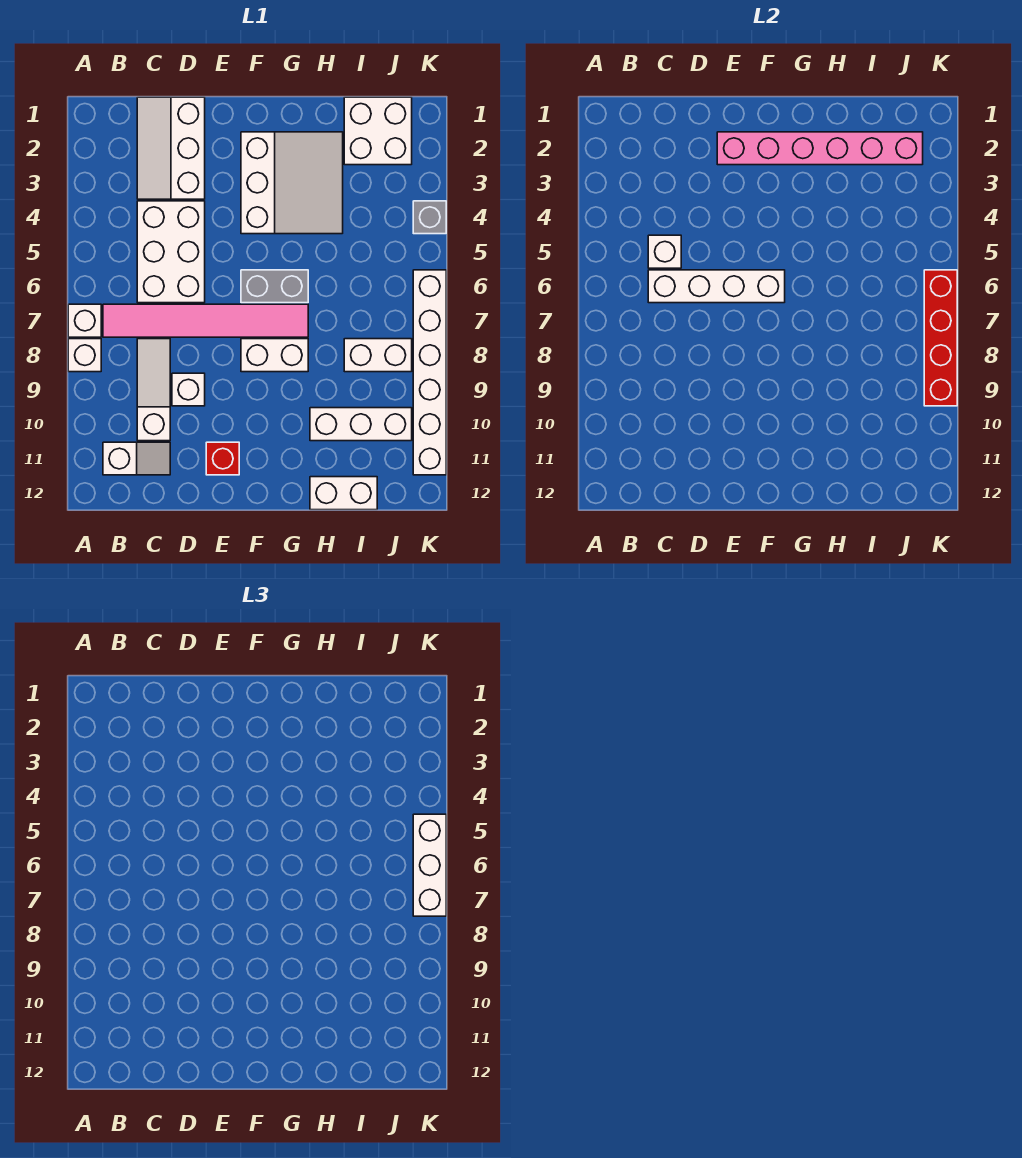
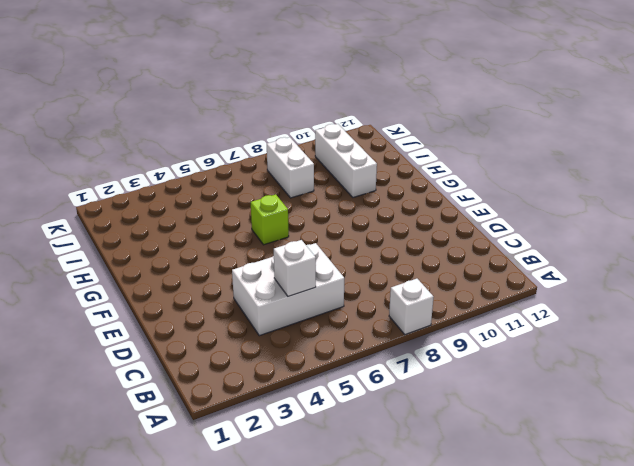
lime brick G6 level 1 -> grey brick F6:G6 level 1
none -> white brick A7 level 1
none -> pink tile B7:G7 level 1
none -> white slope B11:C11 level 1 top B

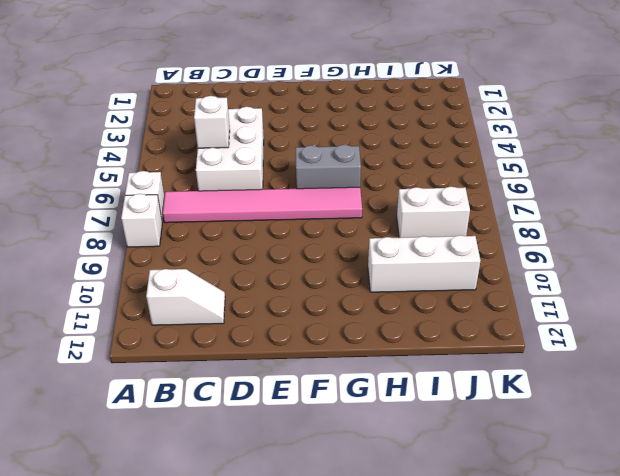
none -> white slope C1:D3 level 1 top D
none -> white slope C8:C10 level 1 top 10
none -> white brick D9 level 1

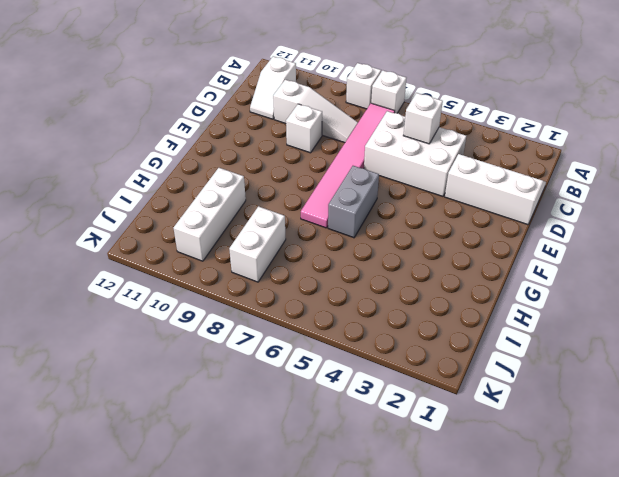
none -> red brick E11 level 1
none -> white slope F2:H4 level 1 top F
none -> white brick F8:G8 level 1

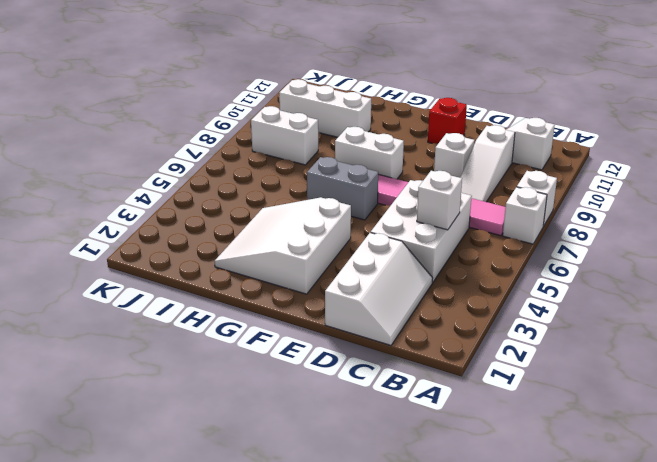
none -> white brick H12:I12 level 1
none -> white brick I1:J2 level 1
none -> grey brick K4 level 1

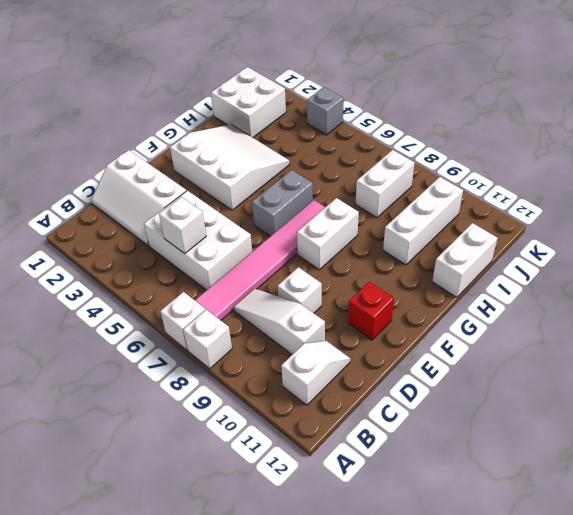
none -> white brick K6:K11 level 1
none -> white brick C6:F6 level 2
none -> pink brick E2:J2 level 2

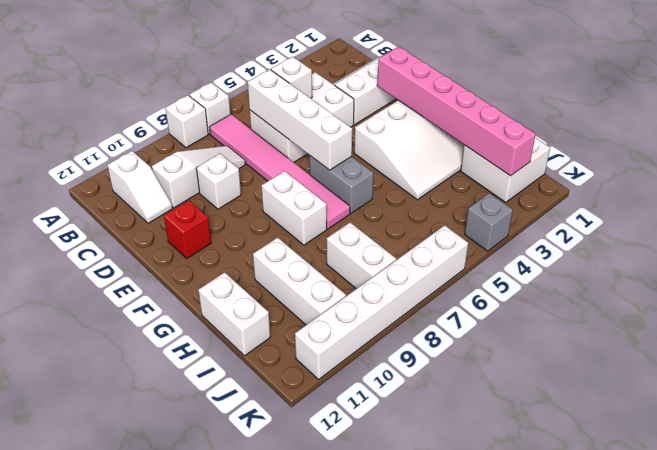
none -> red brick K6:K9 level 2
none -> white brick K5:K7 level 3

